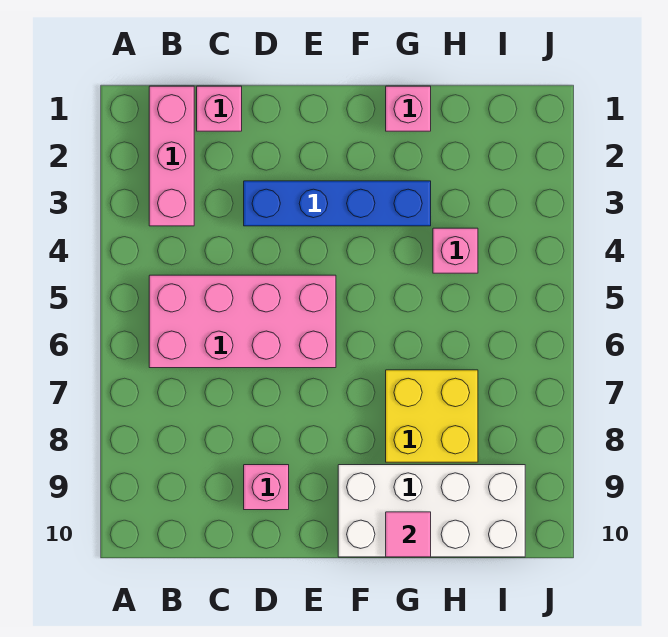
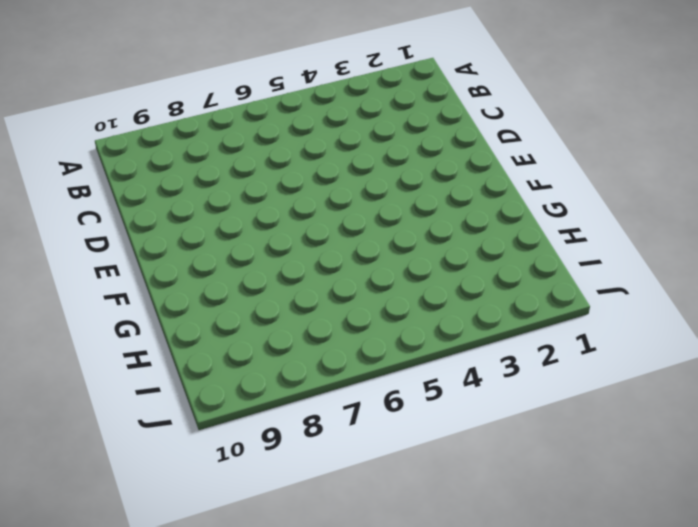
none -> pink brick B1:B3 level 1
none -> pink brick B5:E6 level 1

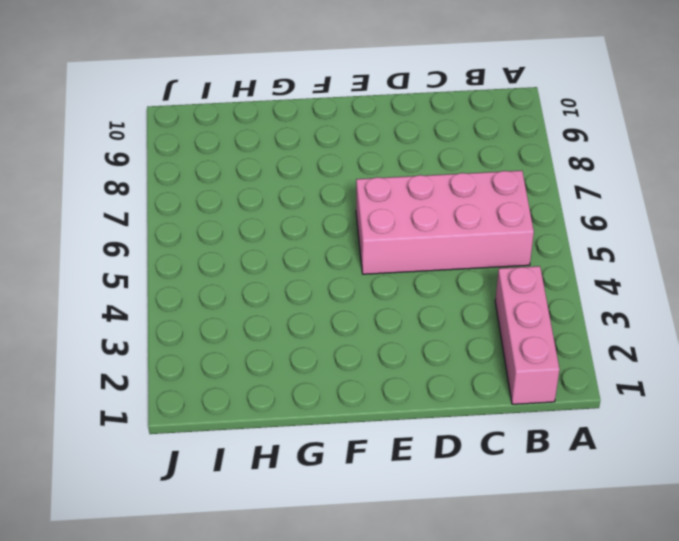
none -> pink brick C1 level 1
none -> blue brick D3:G3 level 1

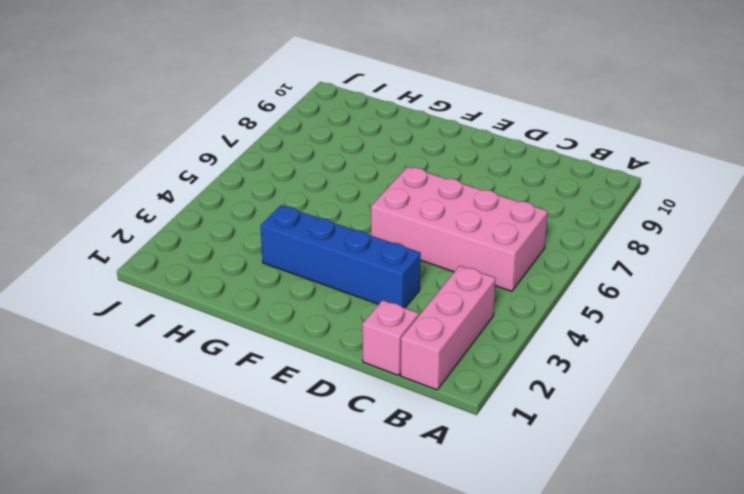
none -> pink brick D9 level 1
none -> white brick F9:I10 level 1

